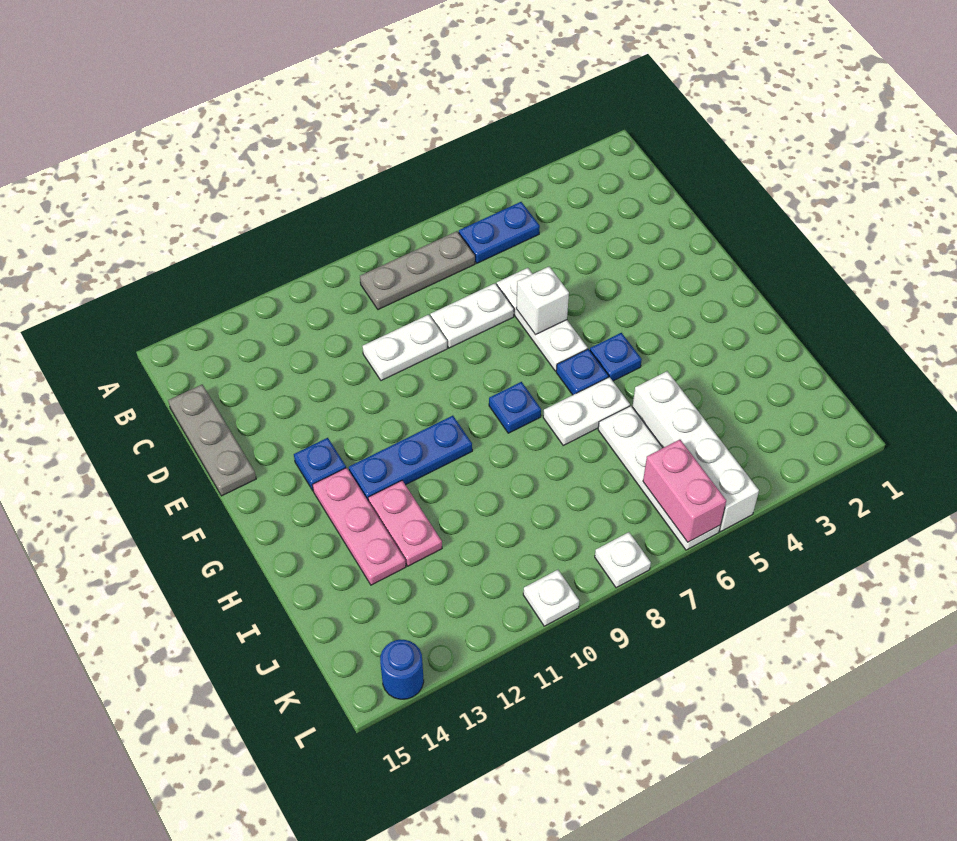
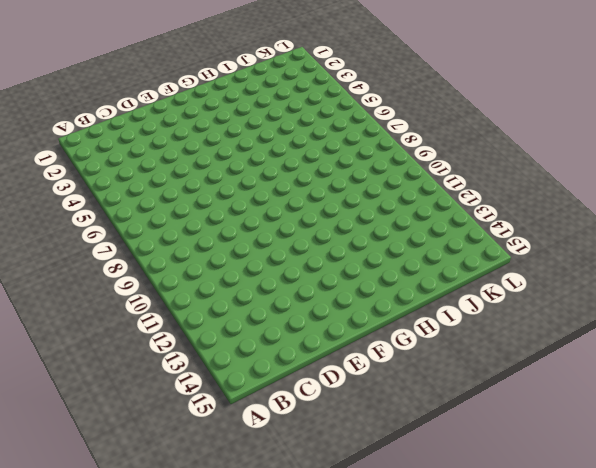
none -> blue plate B5:B6 level 1
none -> grey plate B7:B9 level 1
none -> grey plate C15:E15 level 1

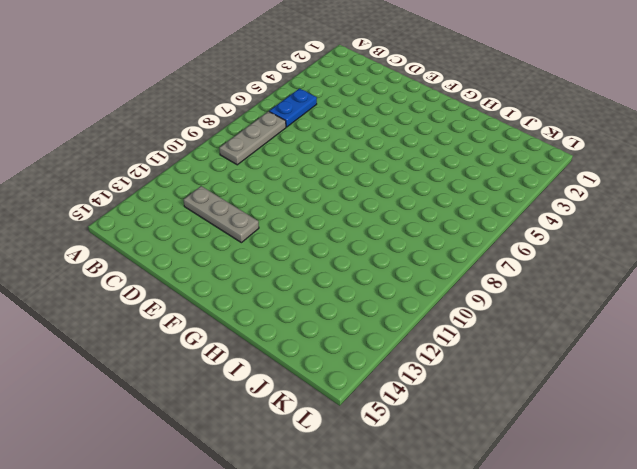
grey plate C12:E12 level 1 -> grey plate C15:E15 level 1
none -> white plate D6:F6 level 1
none -> white plate D7:D8 level 1
none -> white plate D9:D10 level 1

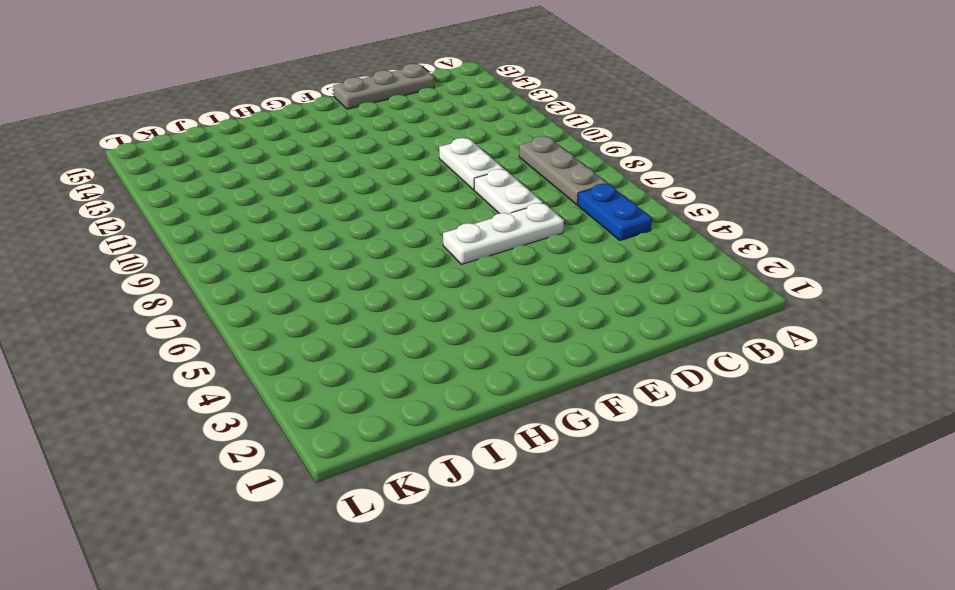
none -> blue plate F13 level 1
none -> blue plate G5 level 1
none -> blue plate G6 level 1

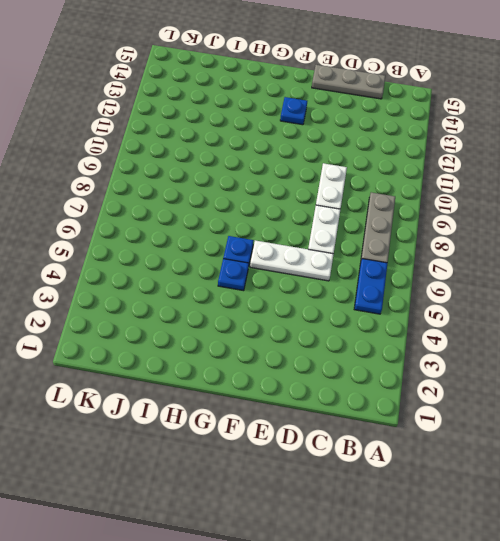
none -> blue plate G8 level 1
none -> blue plate G10:G12 level 1
none -> pink plate G13:I13 level 1

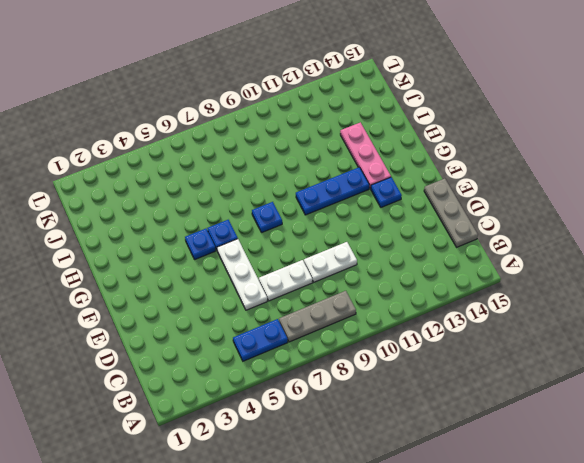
none -> white plate H6:H7 level 1
none -> pink plate H12:I12 level 1
none -> white brick I5:L5 level 1

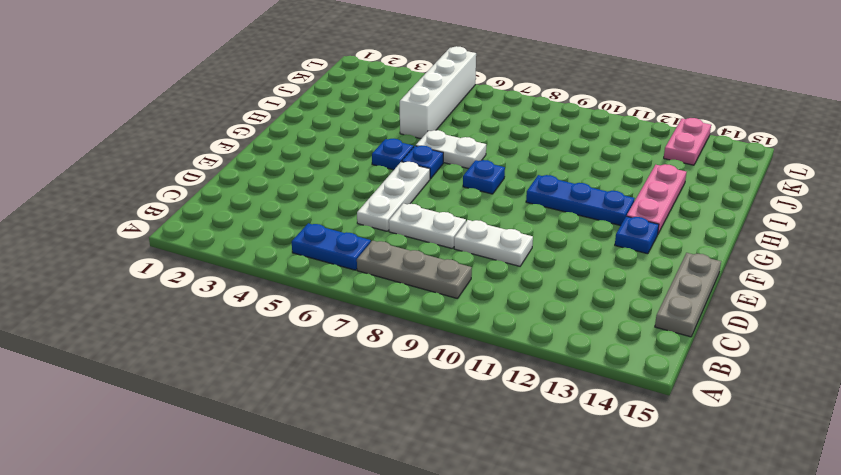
pink plate K13:L13 level 1 -> pink plate H12:I12 level 1
none -> white plate I6:L6 level 1
none -> white plate L8 level 1
none -> white plate L10 level 1

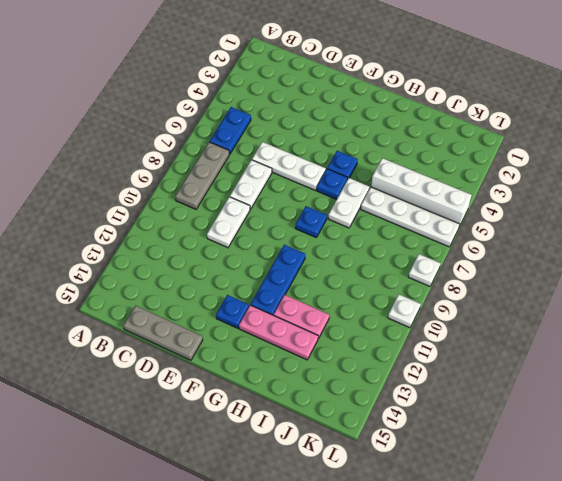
none -> blue round brick L14 level 1
none -> white brick E6 level 2
none -> pink brick K6:L6 level 2

